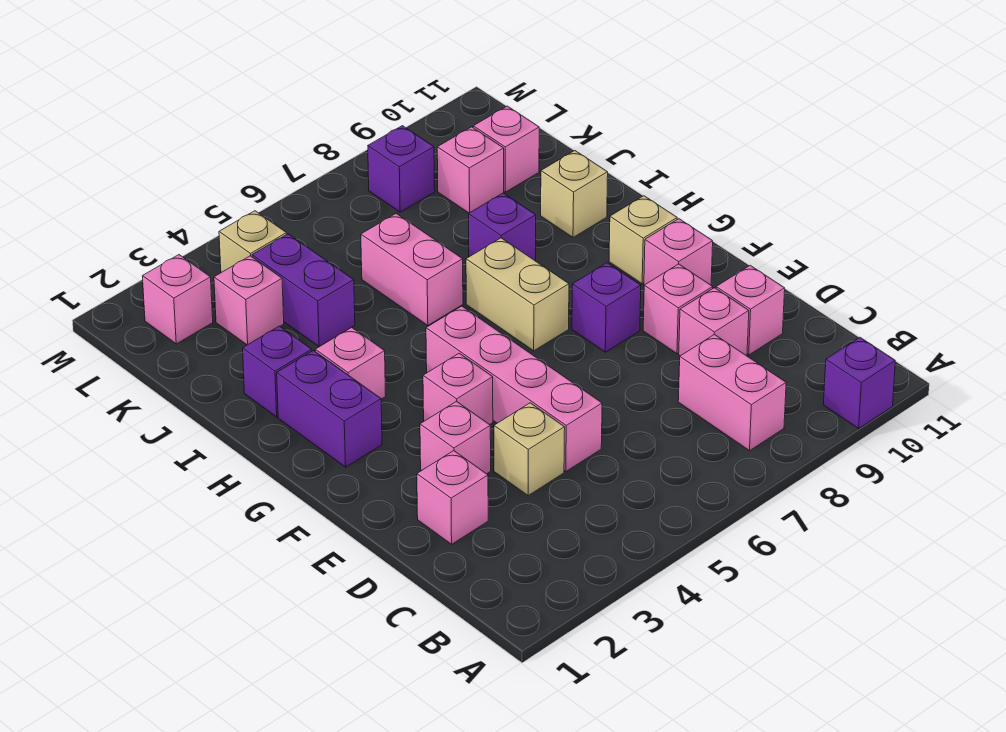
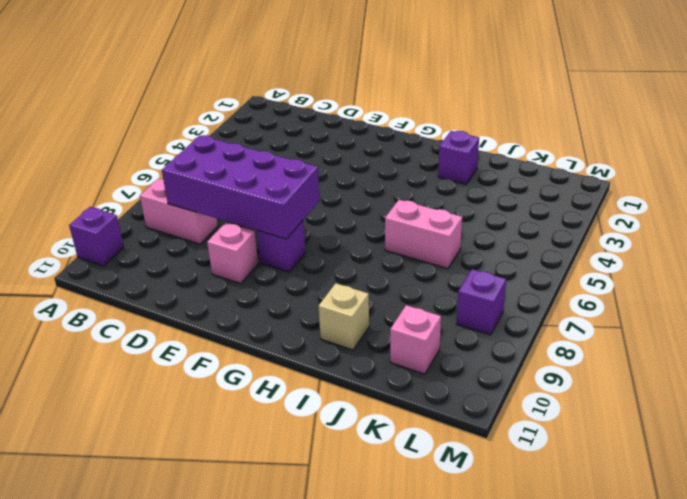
purple brick C7:F8 level 2 -> none
none -> pink brick D2 level 1
none -> tan brick D4 level 1
none -> pink brick D5:G5 level 1

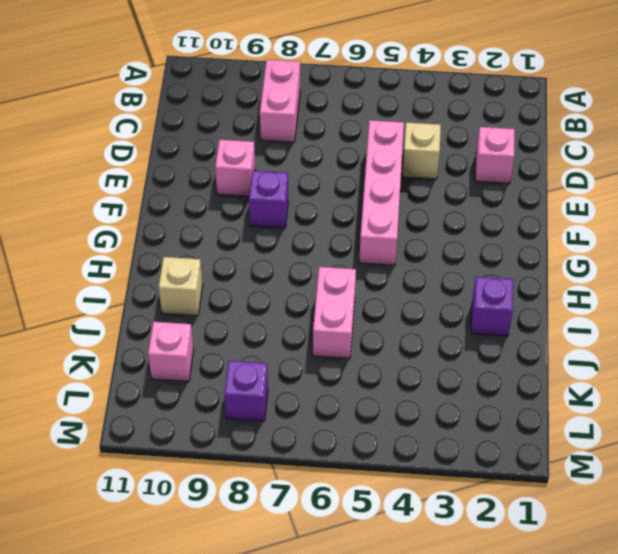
none -> purple brick A10 level 1
none -> pink brick D9 level 1
none -> pink brick D10 level 1

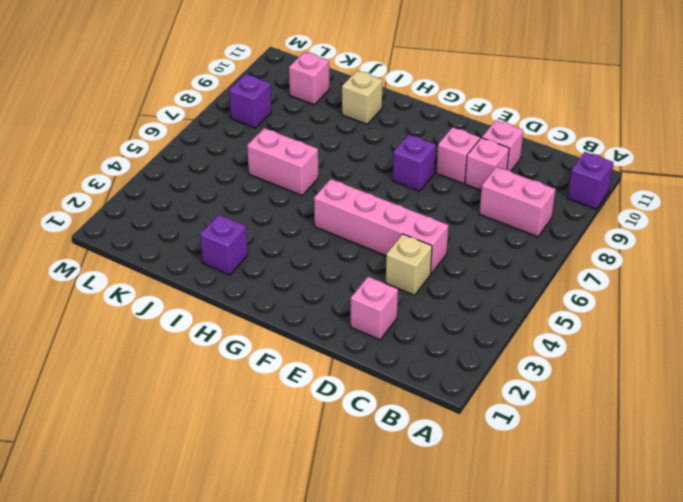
none -> pink brick E3 level 1
none -> pink brick F4 level 1
none -> pink brick F10 level 1

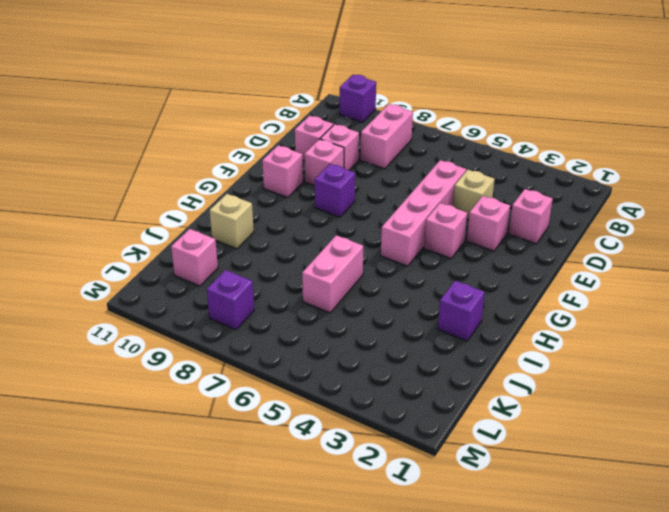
none -> purple brick G2:H2 level 1
none -> tan brick G7:H7 level 1
none -> tan brick G10 level 1

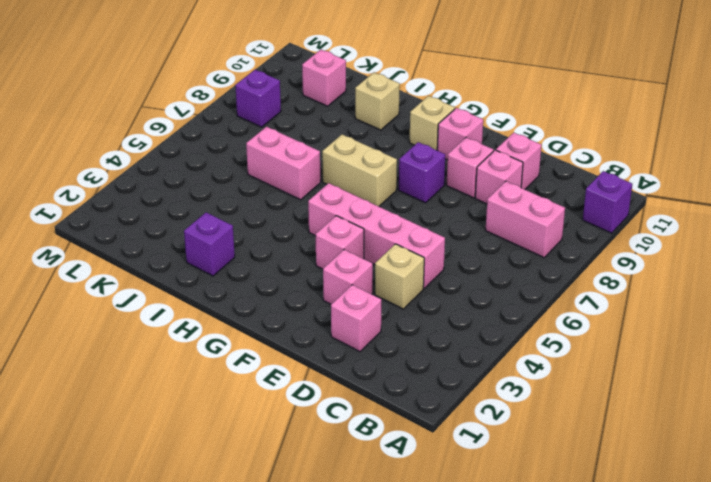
none -> purple brick G2:H2 level 1
none -> pink brick H3 level 1
none -> purple brick I8 level 1

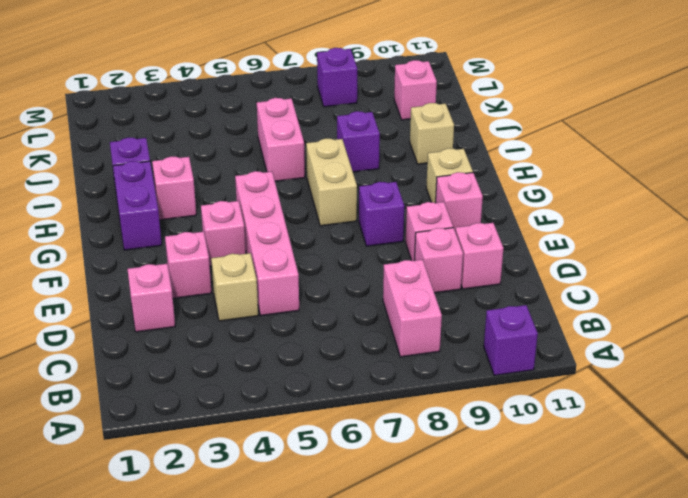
none -> purple brick J4:K4 level 1
none -> pink brick K3 level 1
none -> pink brick K9 level 1

